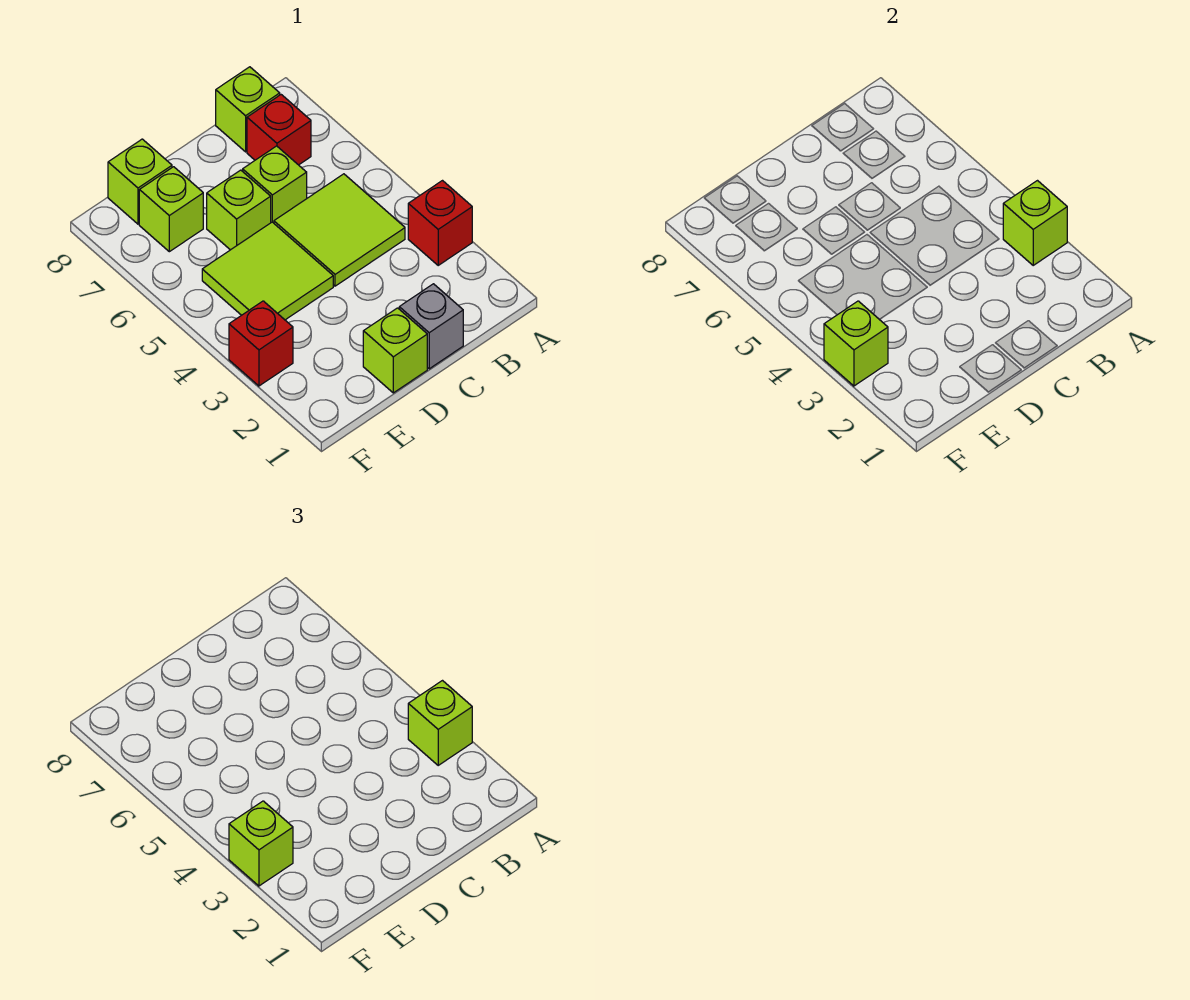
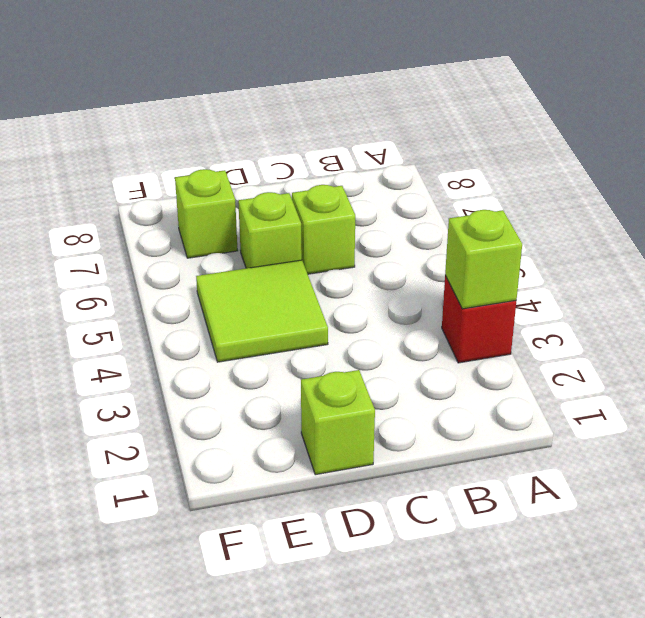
none -> lime tile B4:C5 level 1
none -> red brick B7 level 1
none -> lime brick B8 level 1

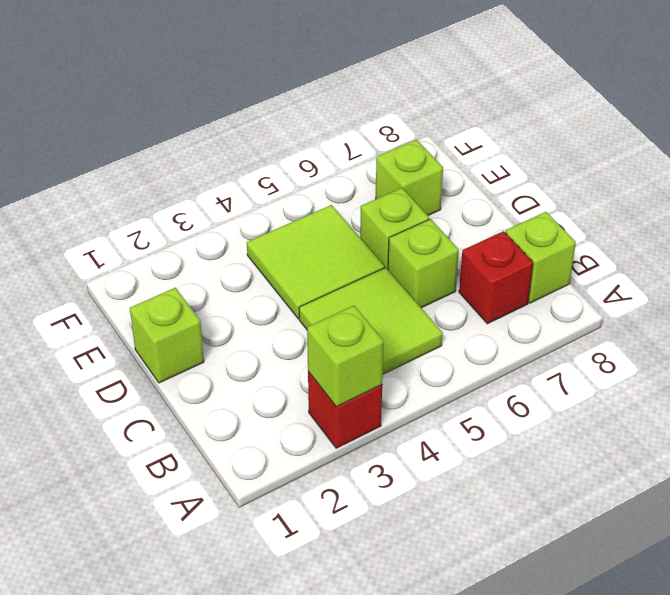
none -> grey brick C1 level 1
none -> lime brick E8 level 1
none -> red brick F3 level 1

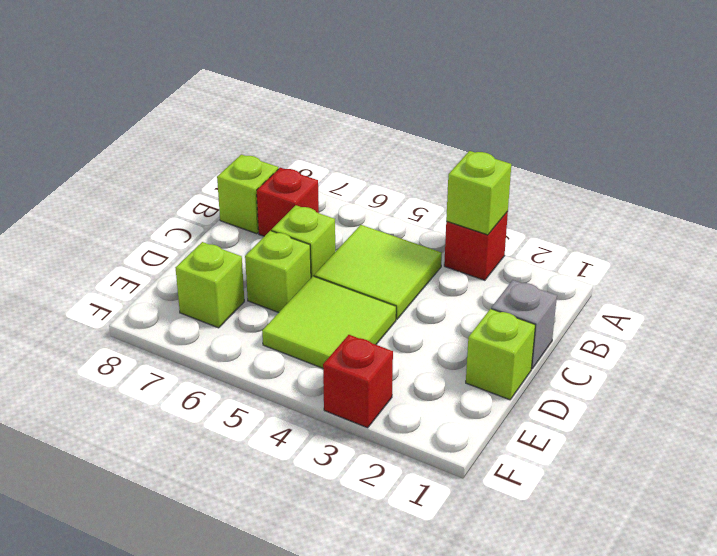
none -> lime brick E8 level 1
none -> lime brick F3 level 2
none -> lime brick A3 level 3

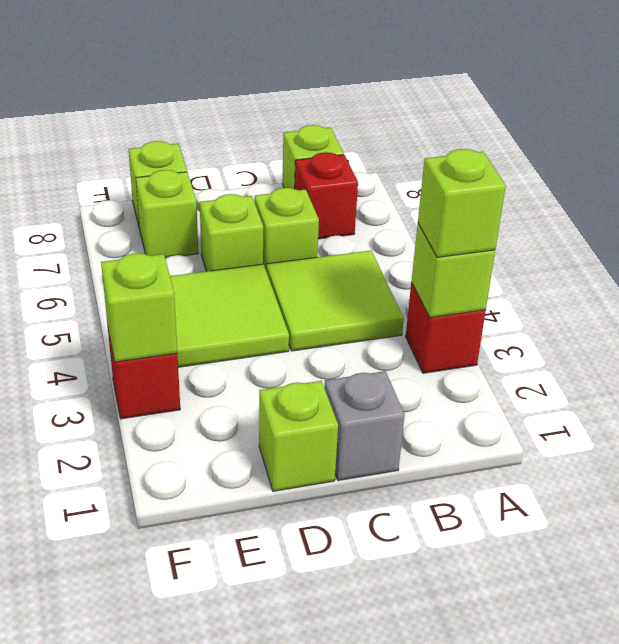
none -> lime brick F3 level 3

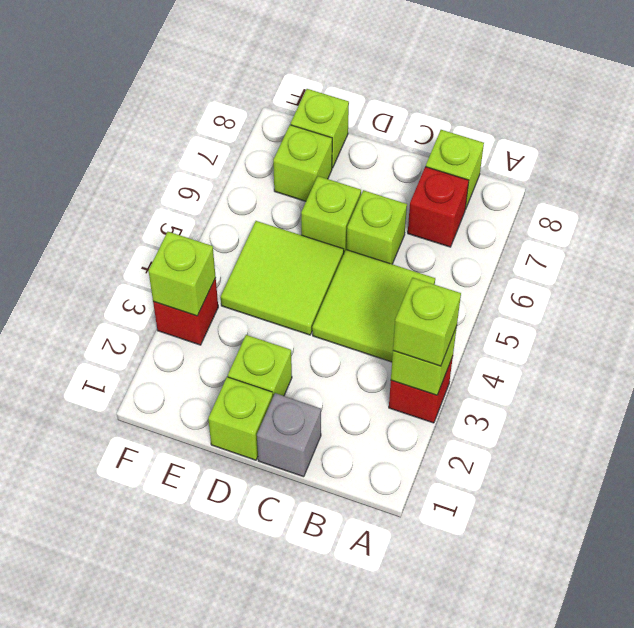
lime brick D2 level 1 -> lime brick F3 level 3

